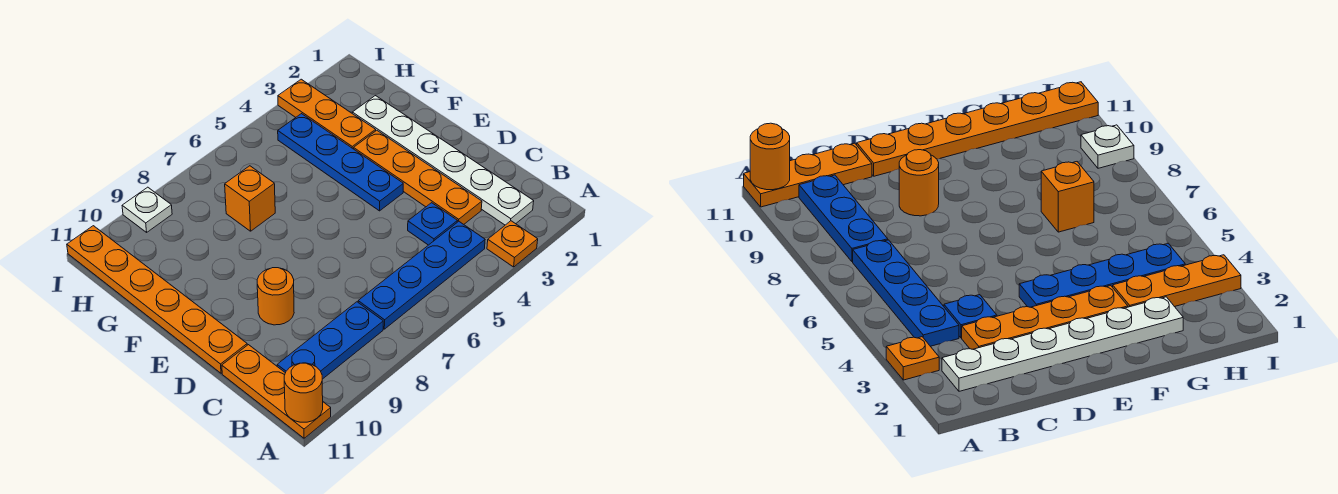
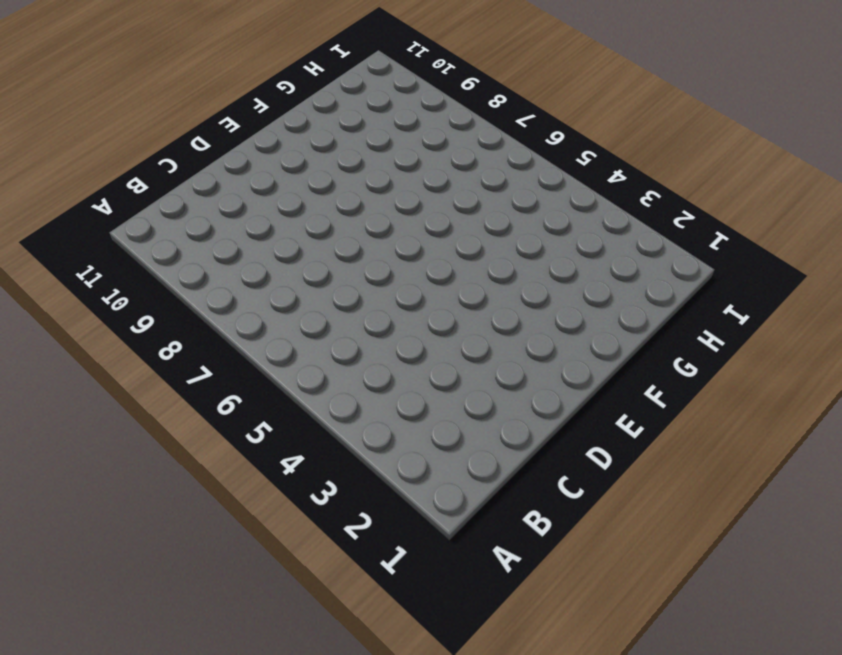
none -> orange plate A3 level 1
none -> orange plate A11:C11 level 1
none -> white plate B2:G2 level 1

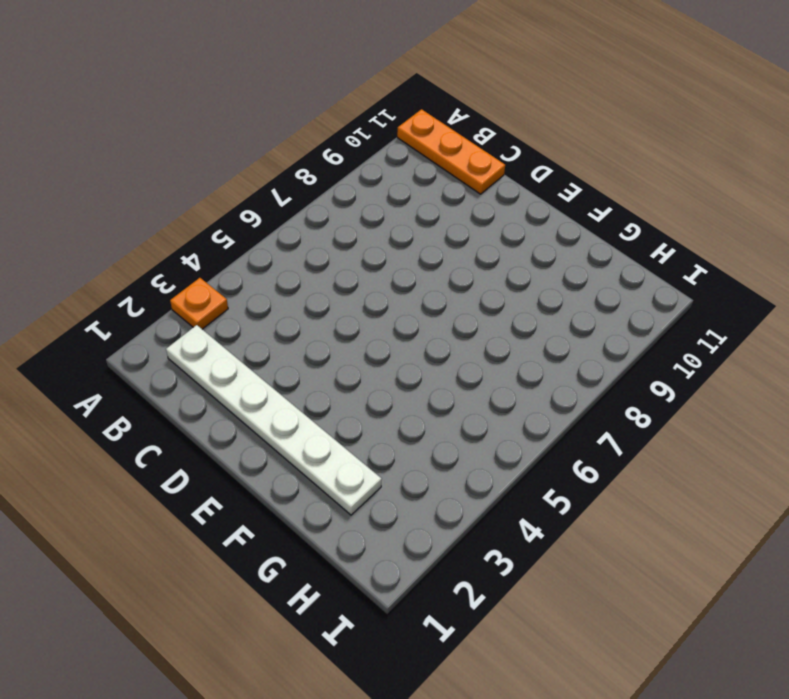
none -> blue plate B4:B7 level 1
none -> blue plate B8:B10 level 1
none -> orange plate C3:F3 level 1

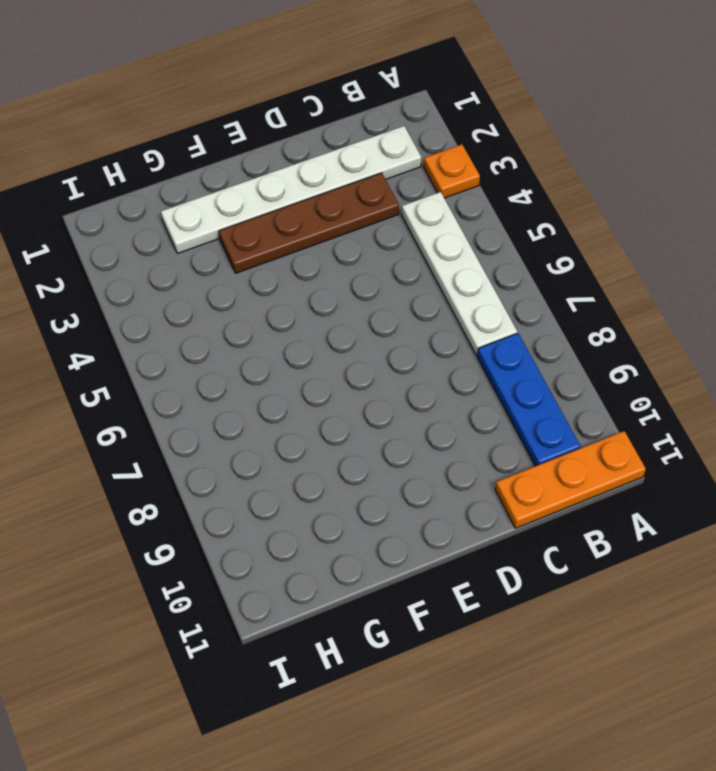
white plate B4:B7 level 1 -> blue plate B4:B7 level 1
brown plate C3:F3 level 1 -> orange plate C3:F3 level 1
none -> blue plate C4 level 1
none -> orange round brick D9 level 1
none -> orange plate D11:I11 level 1

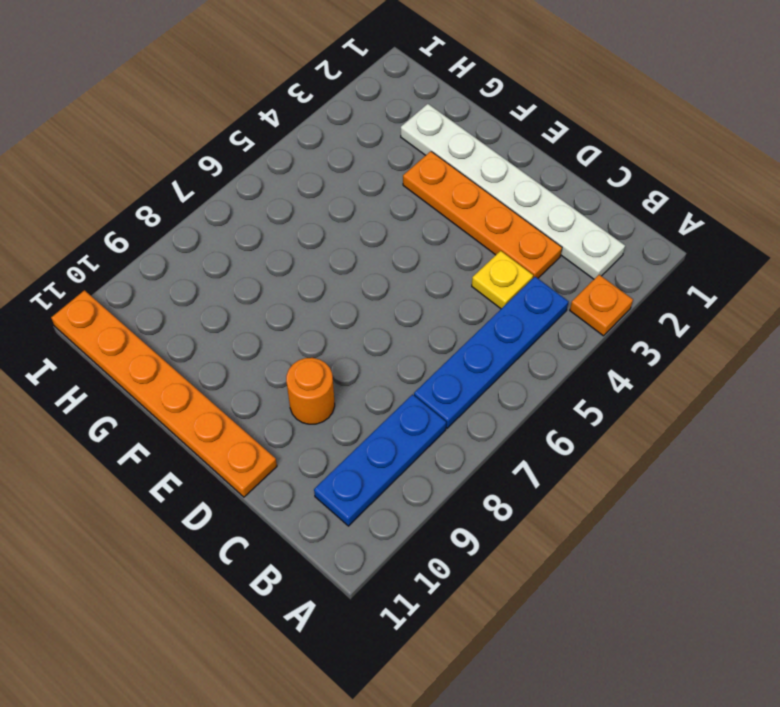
yellow plate C4 level 1 -> blue plate C4 level 1
none -> orange plate A11:C11 level 1
none -> blue plate E4:H4 level 1
none -> orange plate G3:I3 level 1

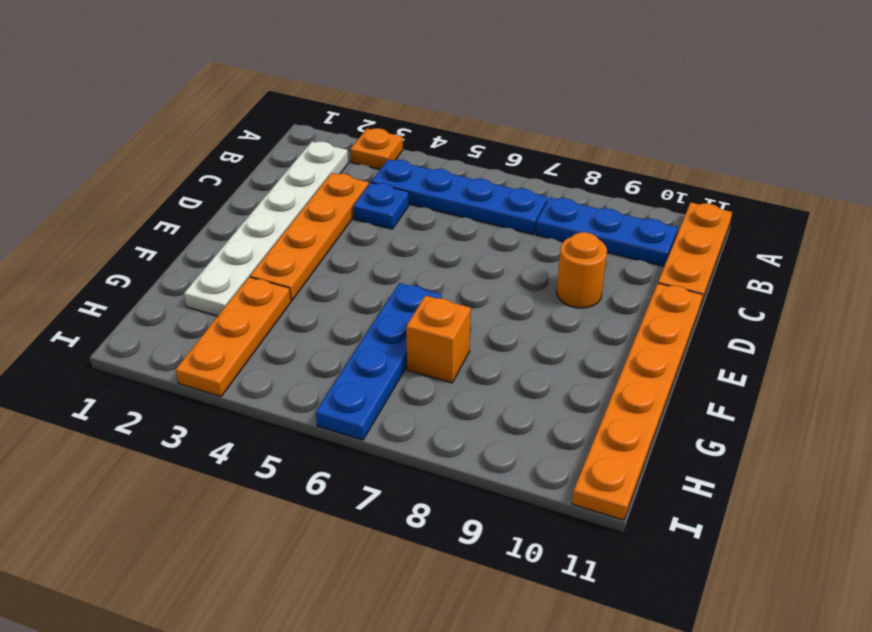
blue plate F6:I6 level 1 -> blue plate E4:H4 level 1
none -> white plate I9 level 1
none -> orange round brick A11 level 2

